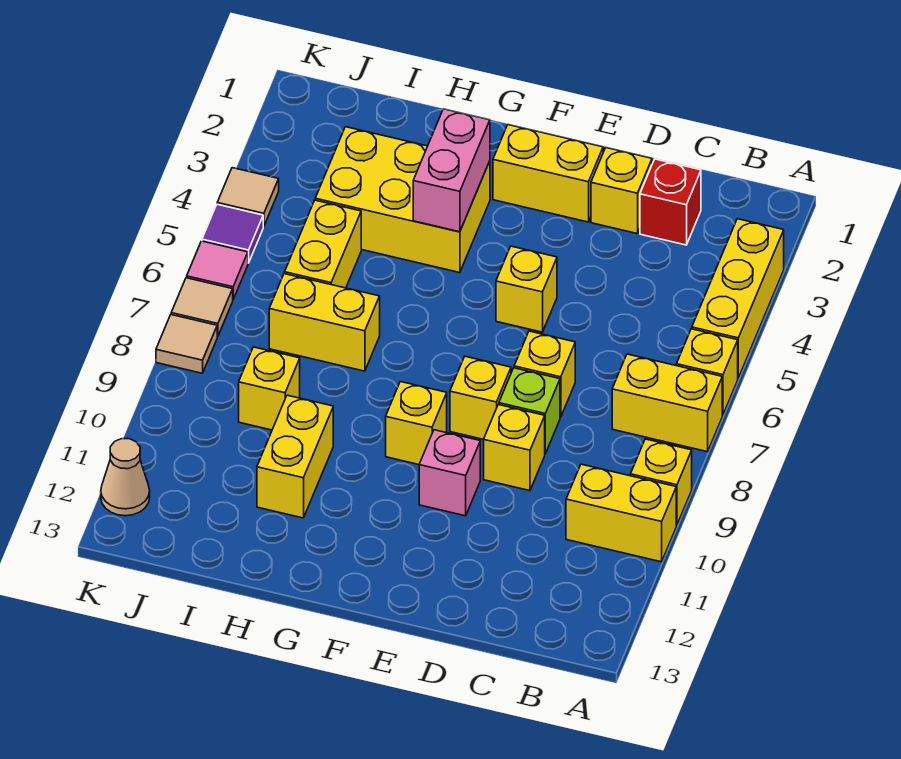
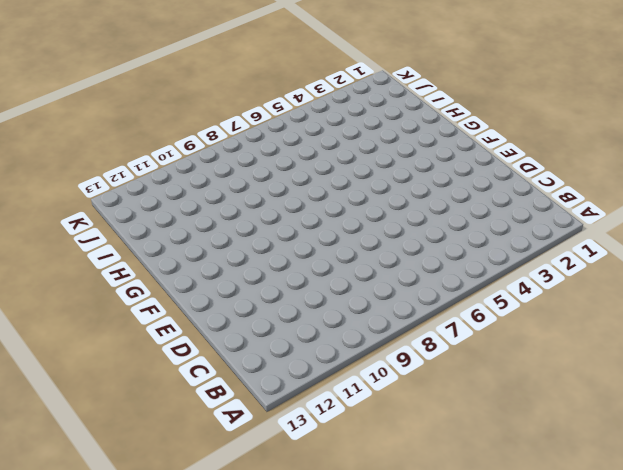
none -> yellow brick A3:A5 level 1
none -> yellow brick A6 level 1
none -> yellow brick A7:B7 level 1

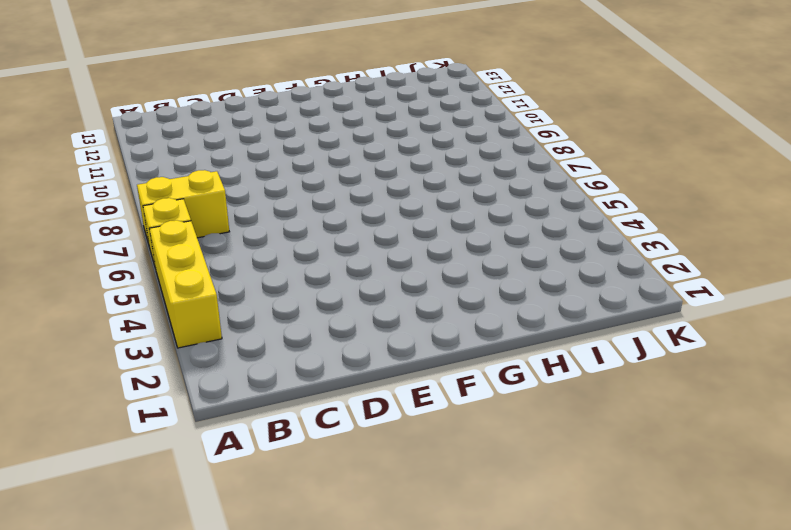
none -> yellow brick A9 level 1
none -> yellow brick A10:B10 level 1
none -> red brick C2 level 1

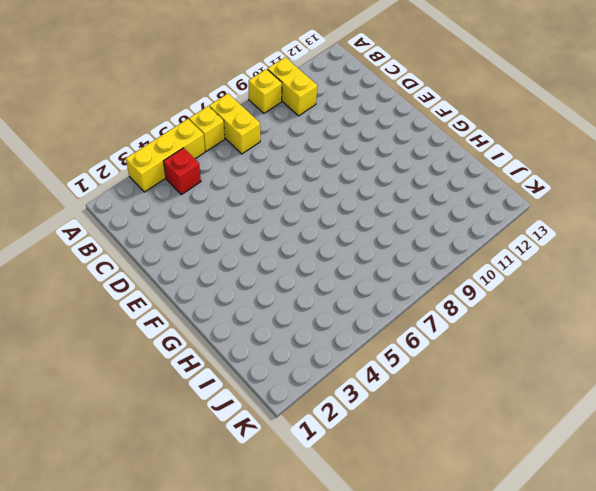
red brick B4 level 1 -> red brick C2 level 1
none -> yellow brick D2 level 1
none -> yellow brick D7 level 1
none -> lime brick D8 level 1

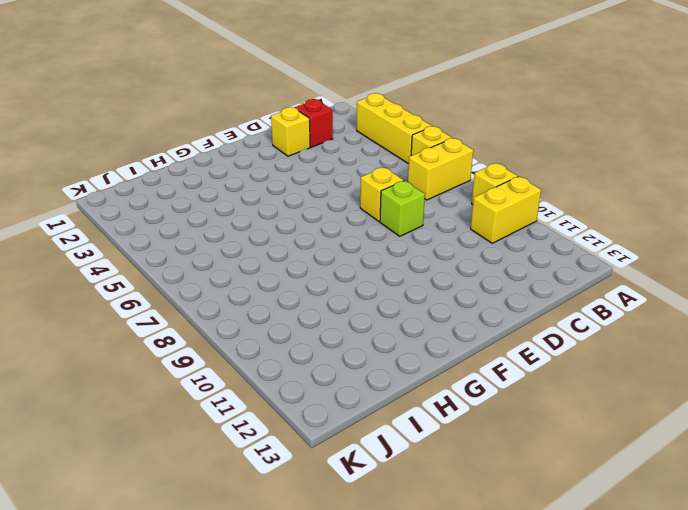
none -> yellow brick D9 level 1
none -> yellow brick E2:F2 level 1
none -> yellow brick E5 level 1

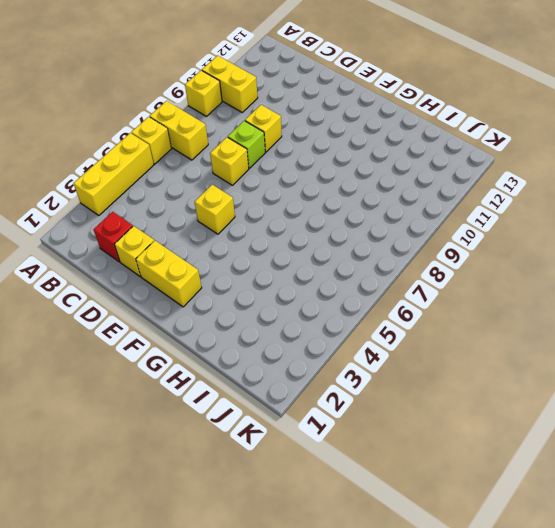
none -> yellow brick E8 level 1
none -> pink brick E10 level 1
none -> yellow brick F9 level 1

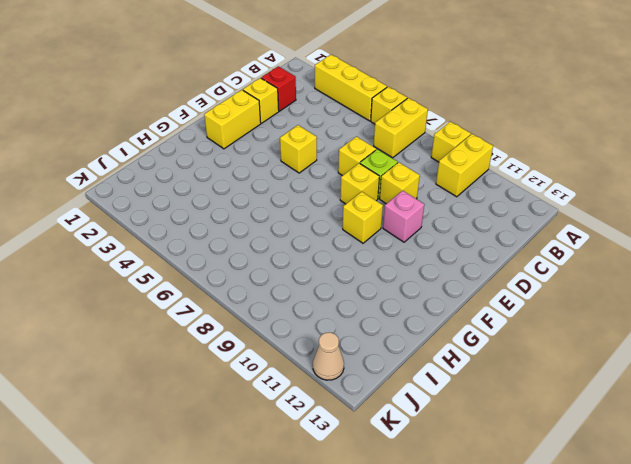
none -> yellow brick G3:I4 level 1
none -> yellow brick H7:I7 level 1
none -> yellow brick H10:H11 level 1

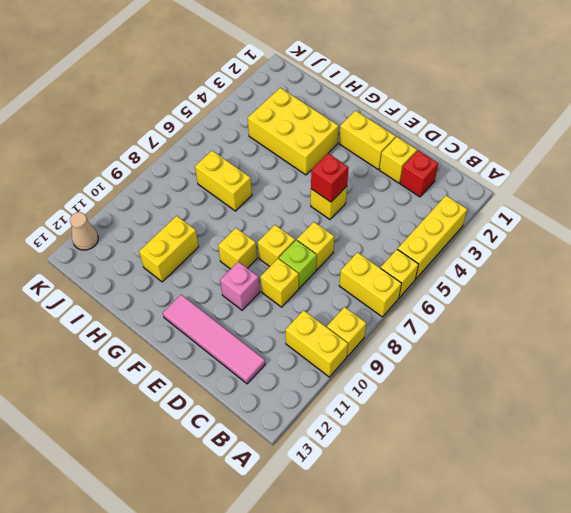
pink tile C12:F12 level 1 -> none
red brick E5 level 2 -> none
none -> yellow brick I5:I6 level 1
none -> yellow brick I9 level 1
none -> tan tile K4 level 1

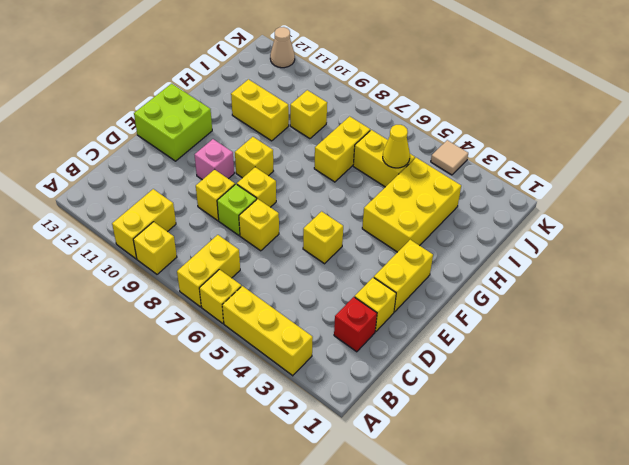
lime brick E12:F13 level 1 -> none
yellow cone I5 level 2 -> none
none -> purple tile K5 level 1
none -> pink tile K6 level 1
none -> tan tile K7 level 1

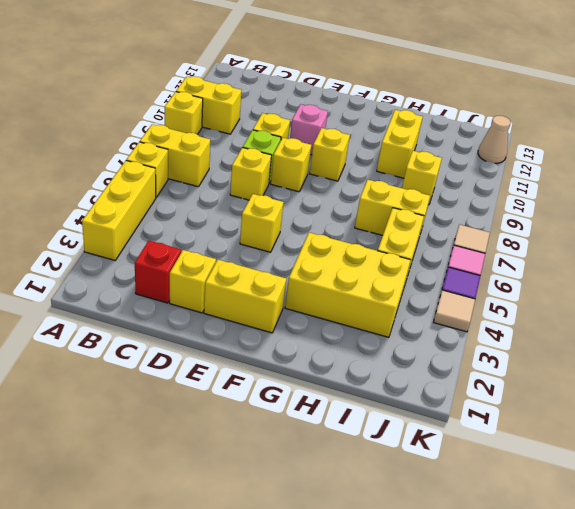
none -> tan tile K8 level 1
none -> pink brick G3:G4 level 2

